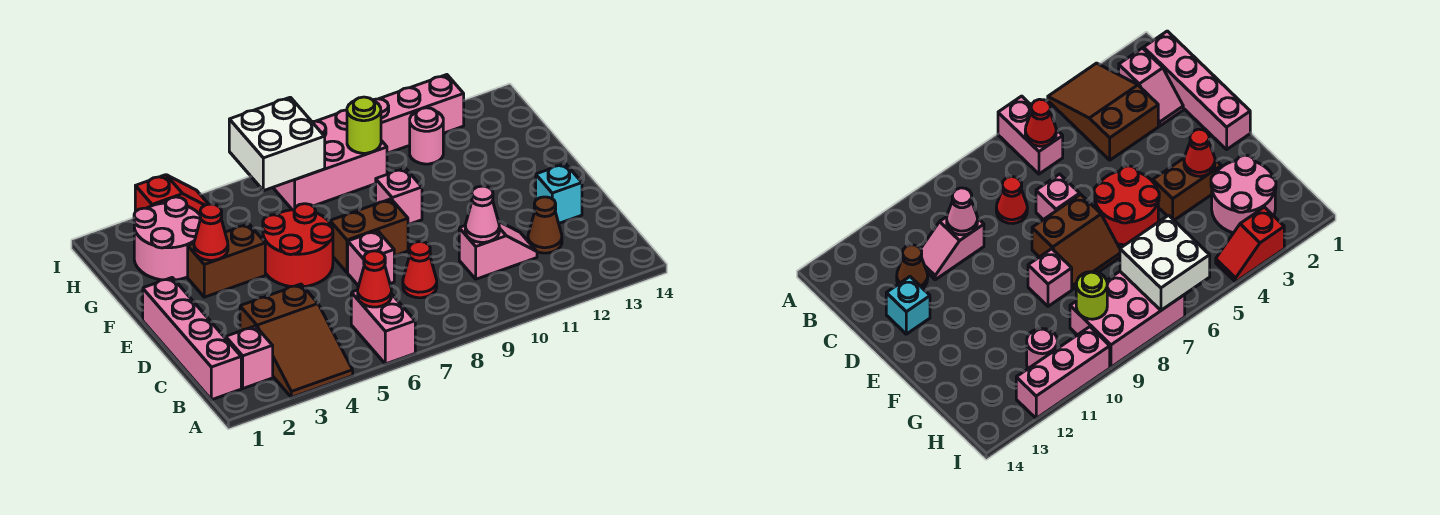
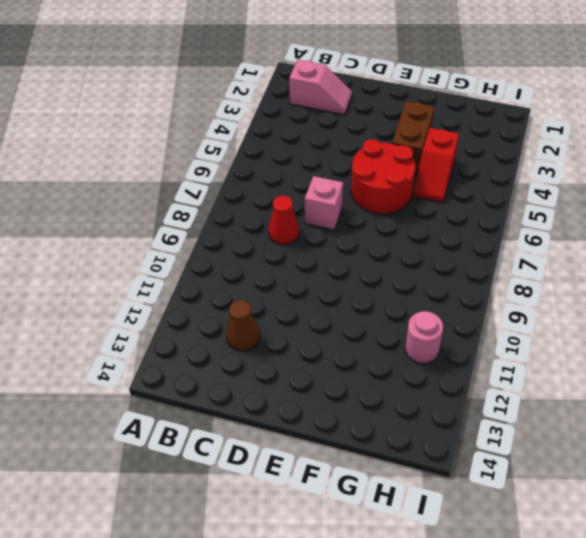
red slope G4:G5 level 1 top 4 -> red slope I3:I4 level 1 top 3
none -> brown slope A3:C4 level 1 top C
none -> pink brick A6:B6 level 1
none -> pink brick B1:E1 level 1

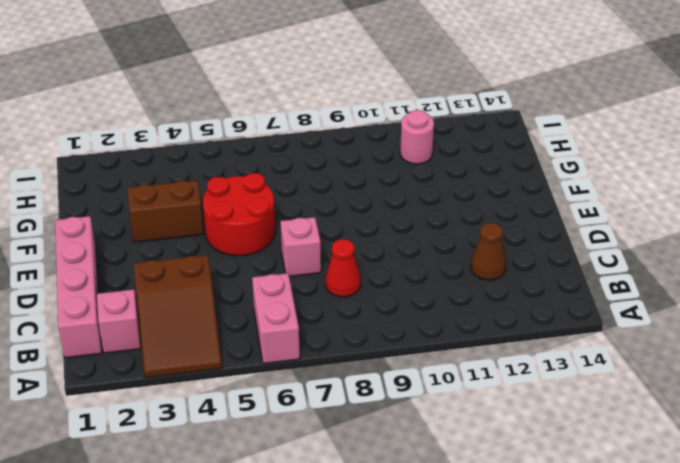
none -> pink slope C10:C11 level 1 top 10
none -> cyan brick D13 level 1
none -> brown slope E7:F8 level 1 top E

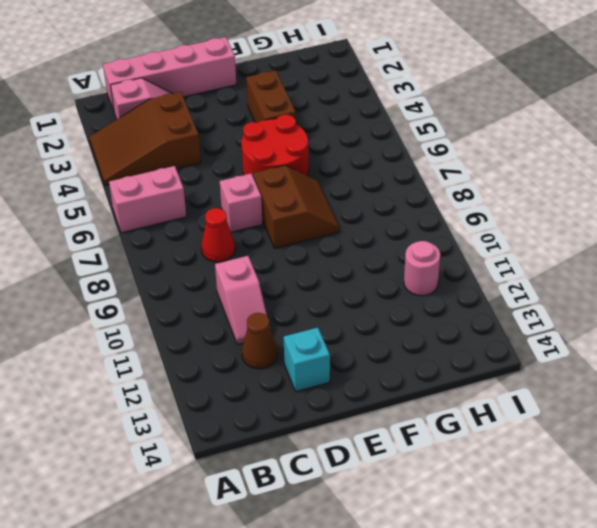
none -> pink brick F9 level 1
none -> pink round brick G2:H3 level 1
none -> pink brick H7:I9 level 1

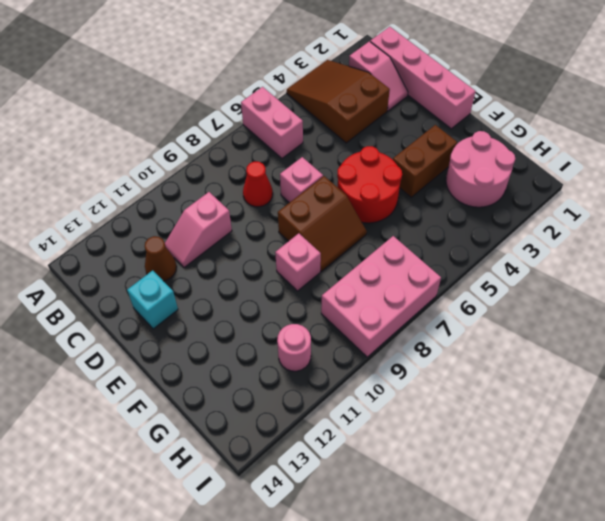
none -> red slope I3:I4 level 1 top 3
none -> pink brick I10:I12 level 1
none -> red cone B6 level 2

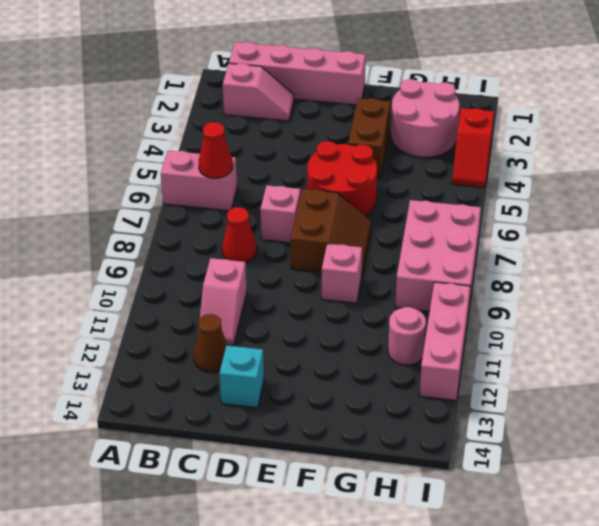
none -> brown slope A3:C4 level 1 top C
none -> pink cone C10 level 2
none -> red cone F3 level 2

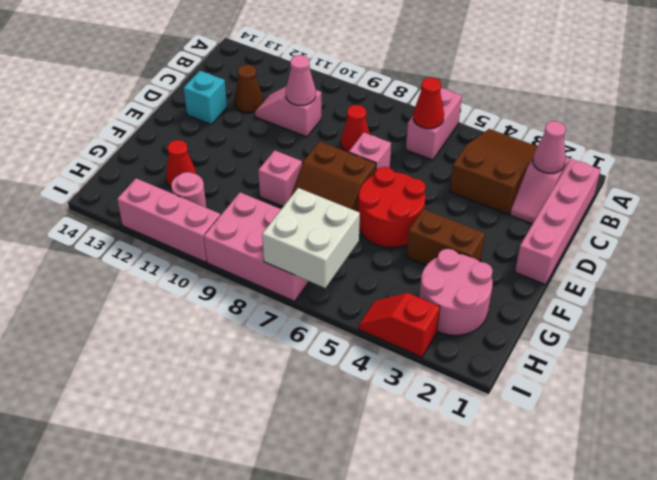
pink cone B2 level 2 -> none
red cone G12 level 1 -> red cone F3 level 2
none -> lime round brick H9 level 2

